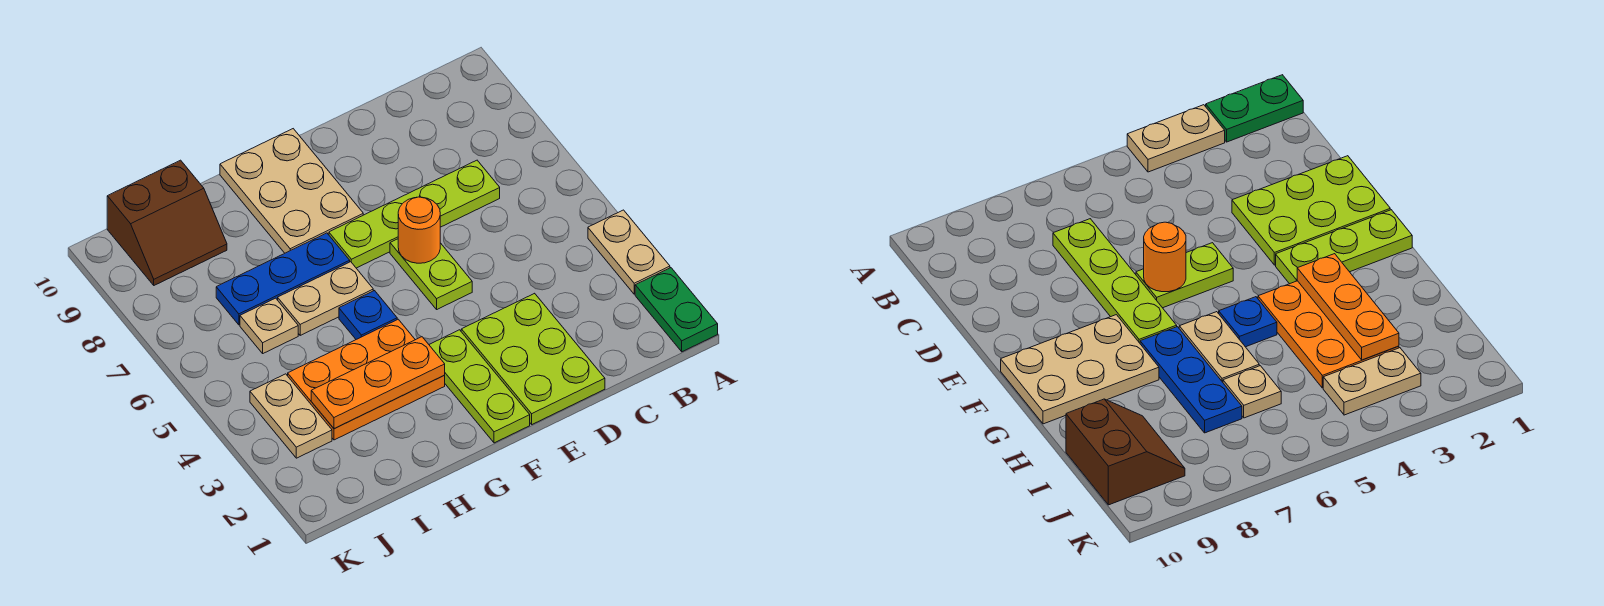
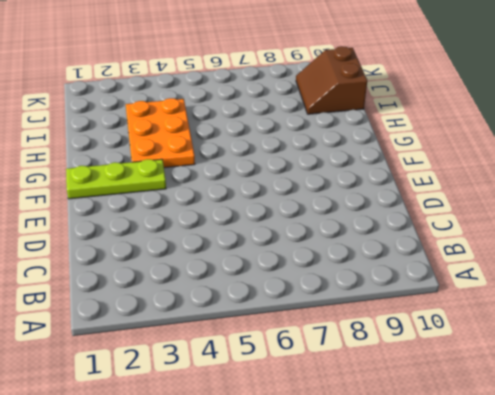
none -> green plate A1:A2 level 1
none -> tan plate A3:A4 level 1
none -> lime plate C7:F7 level 1

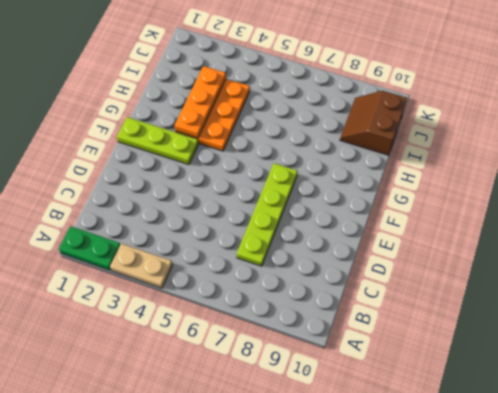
none -> lime plate D1:E3 level 1
none -> lime plate E5:E6 level 1
none -> tan plate F8:G10 level 1

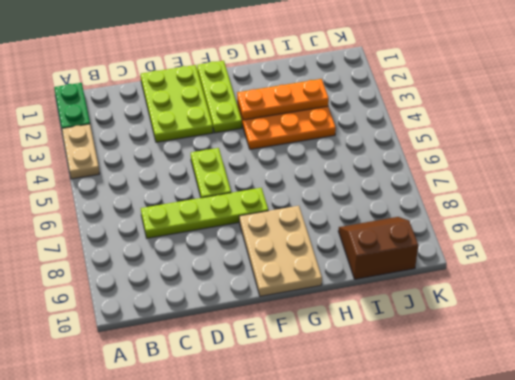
none -> blue plate G5 level 1
none -> tan plate G6:H6 level 1
none -> blue plate G7:I7 level 1

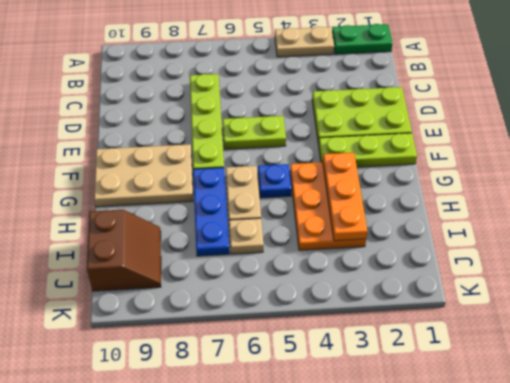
none -> tan plate J3:J4 level 1
none -> orange round brick E6 level 2

